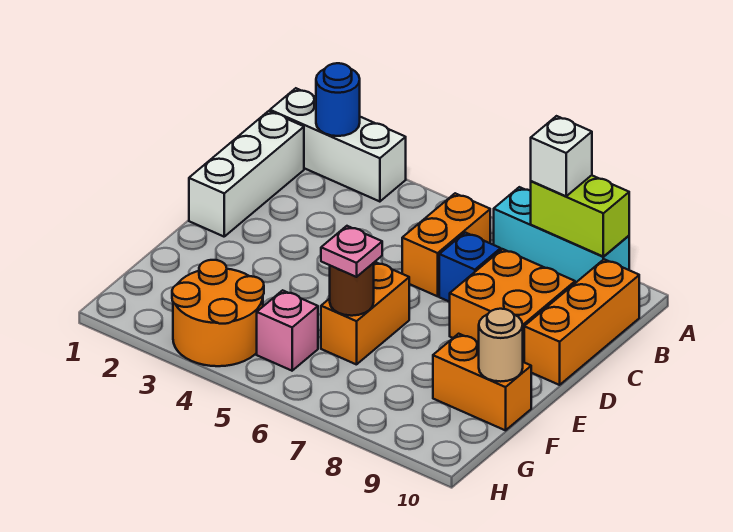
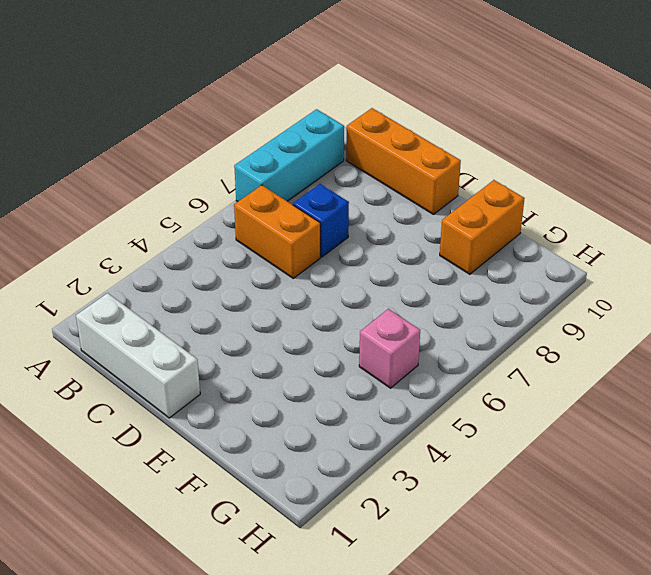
none -> white brick A1:A3 level 1
none -> orange brick C8:D9 level 1
none -> orange brick E6:F6 level 1

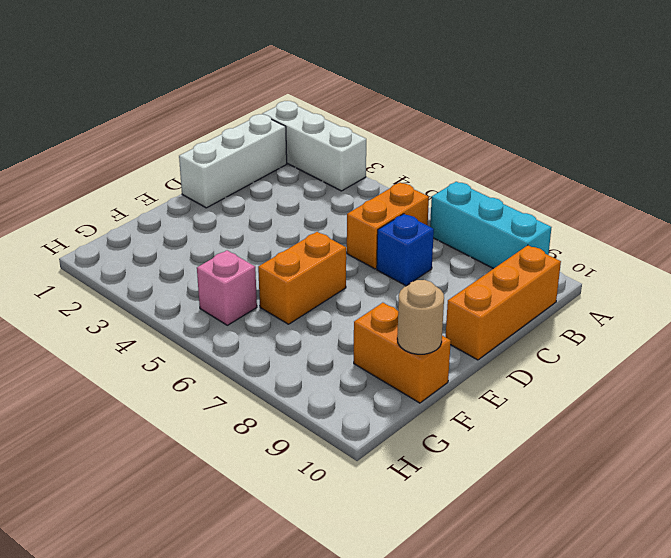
none -> orange brick C8:D9 level 1
none -> orange round brick G3:H4 level 1
none -> blue round brick A2 level 2

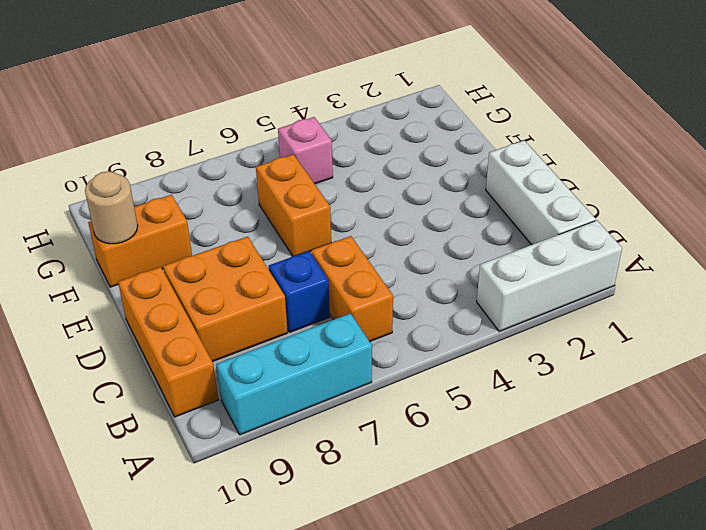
none -> orange round brick G3:H4 level 1
none -> blue round brick A2 level 2
none -> lime brick A8:A9 level 2

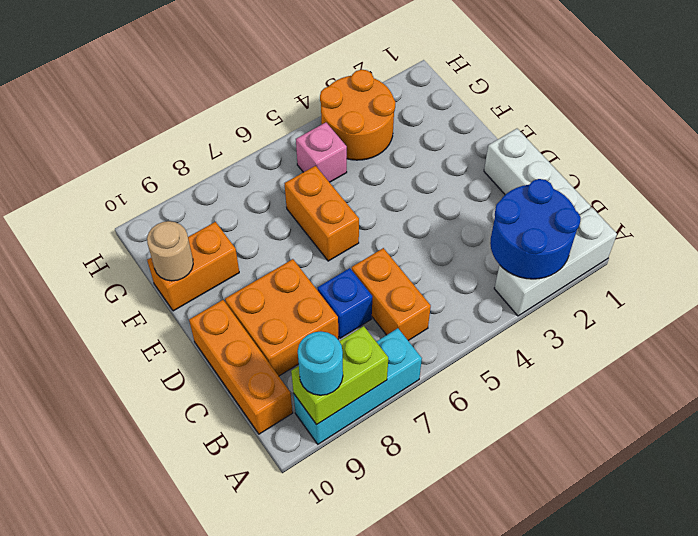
blue round brick A2:B3 level 2 -> blue round brick A2 level 2
cyan round brick A9 level 3 -> none
none -> brown round brick F6 level 2
none -> white brick A8 level 3
none -> pink plate F6 level 3

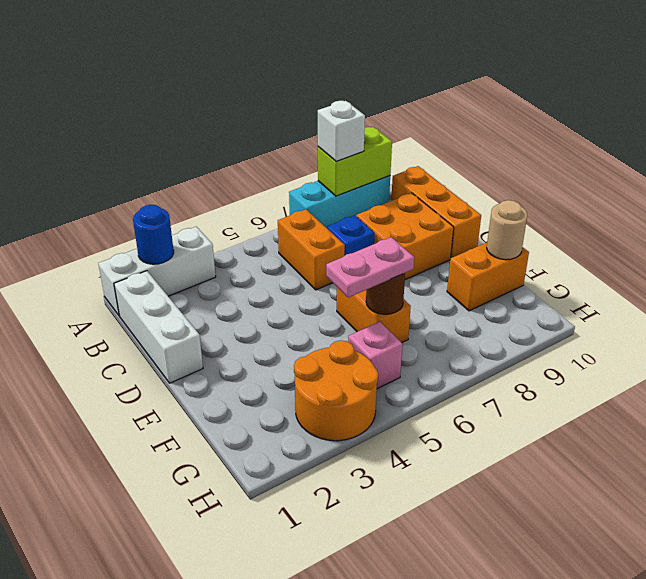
pink plate F5:F6 level 3 -> pink plate F6 level 3

